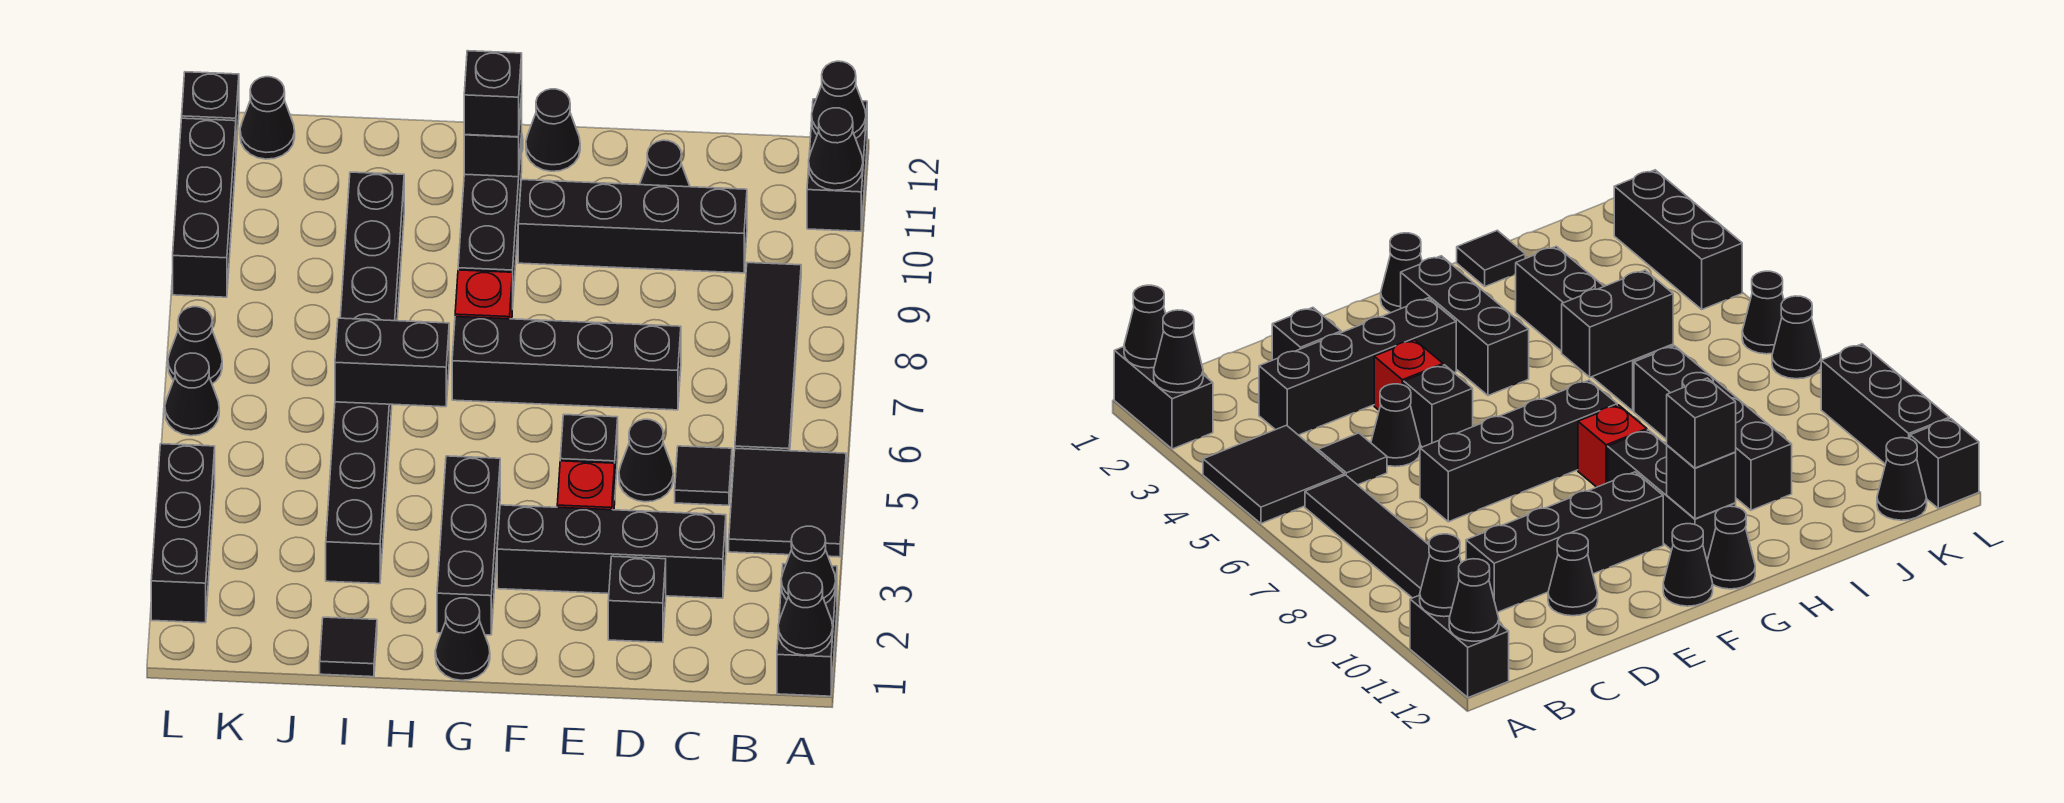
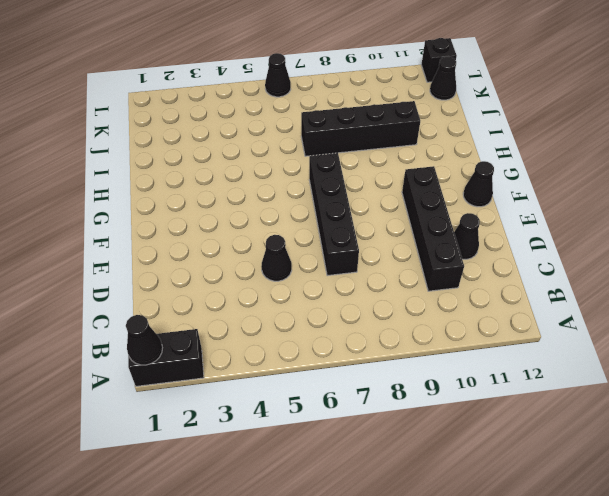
none -> black tile A4:B5 level 1
none -> black brick A11:A12 level 1
none -> black tile B6:B9 level 1
none -> black brick C3:F3 level 1

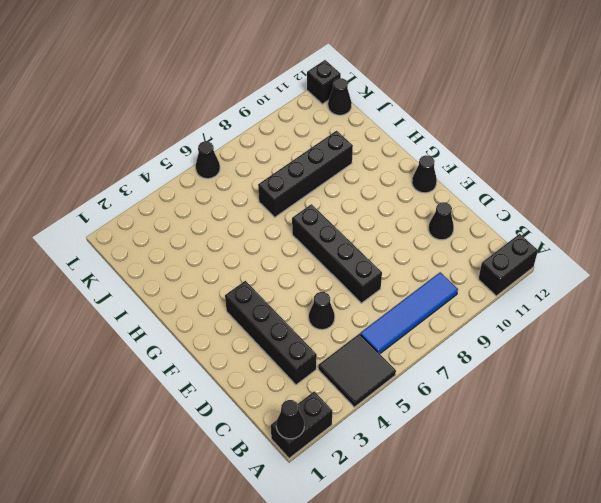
blue tile B6:B9 level 1 -> black tile B6:B9 level 1
none -> black tile C5 level 1
none -> black brick C10:F10 level 1
none -> black brick D2 level 1
none -> red brick E4 level 1

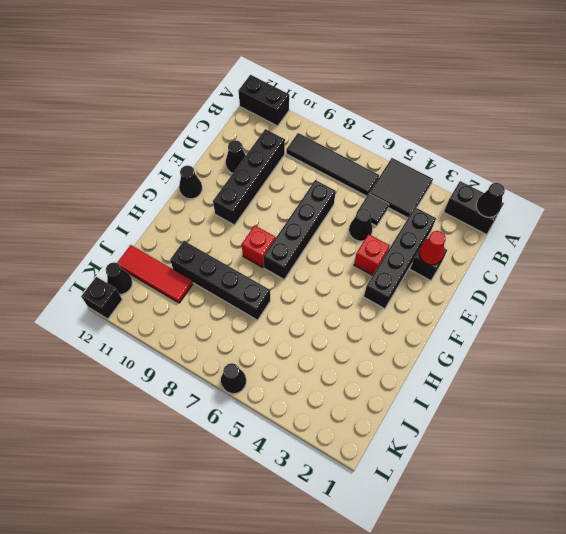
red cone D2 level 2 -> none
red tile J10:J12 level 1 -> none
none -> black brick E5 level 1
none -> black cone G1 level 1
none -> black brick G2:G4 level 1
none -> black brick G9:G11 level 1

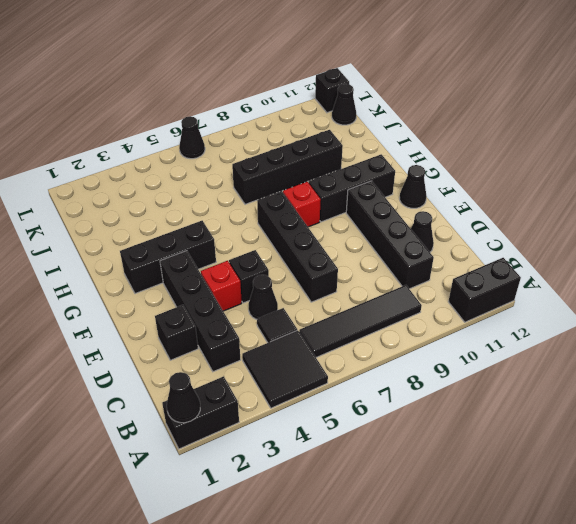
none -> black cone G1 level 1
none -> black cone G12 level 1
none -> black tile I1 level 1
none -> black brick I3:I6 level 1

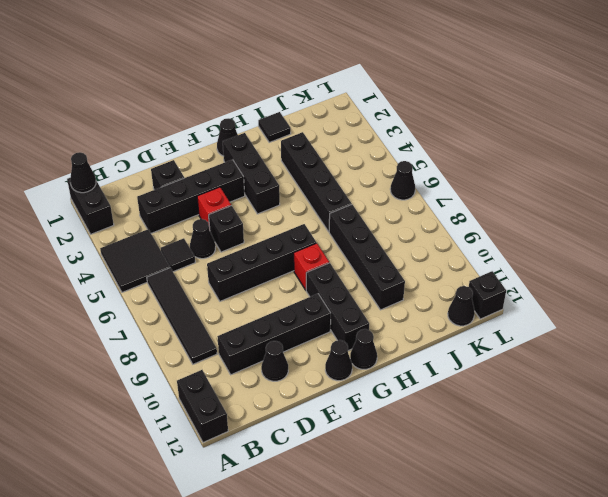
none -> black brick L2:L4 level 1
none -> black cone L7 level 1
none -> black brick L9:L11 level 1
none -> black cone A2 level 2

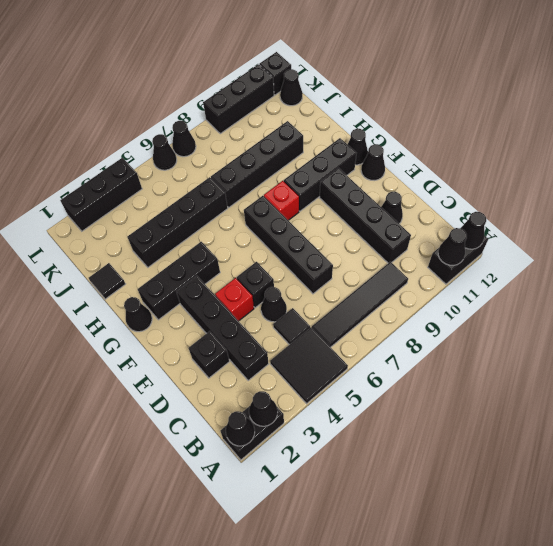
none -> black brick G11 level 2
none -> black brick H6:I6 level 2
none -> black brick G11 level 3

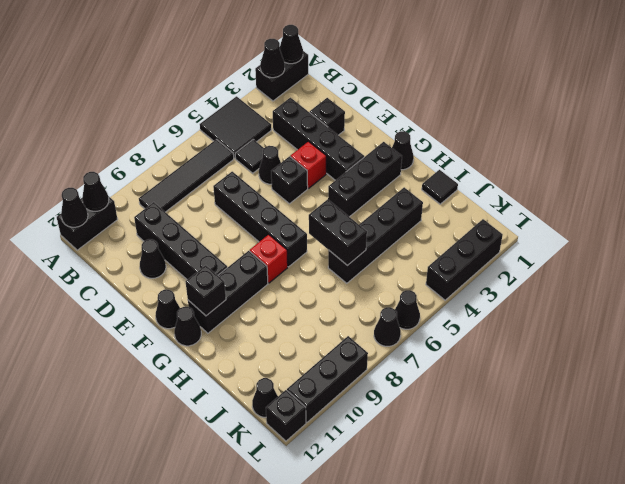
none -> black brick I7:I10 level 1
none -> black brick G11 level 3

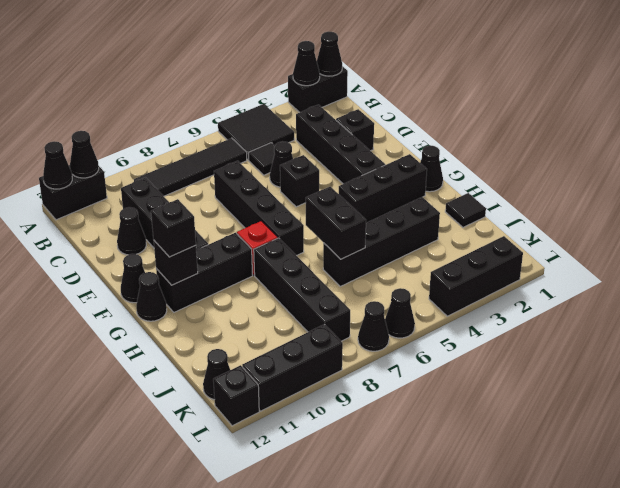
black brick H8:K8 level 1 -> black brick I7:I10 level 1
none -> red brick E4 level 1

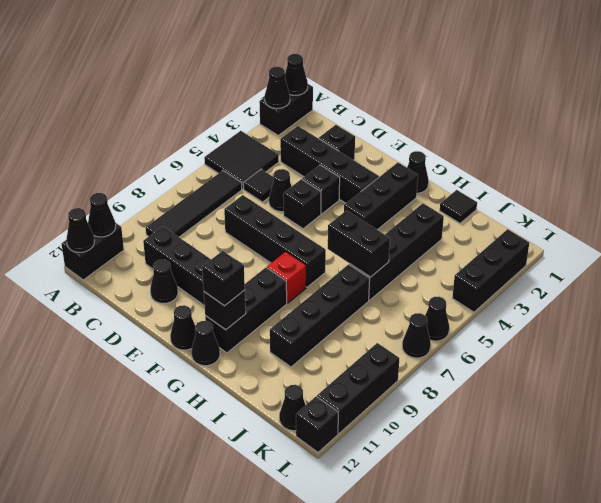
black brick E4 level 1 -> red brick E4 level 1

